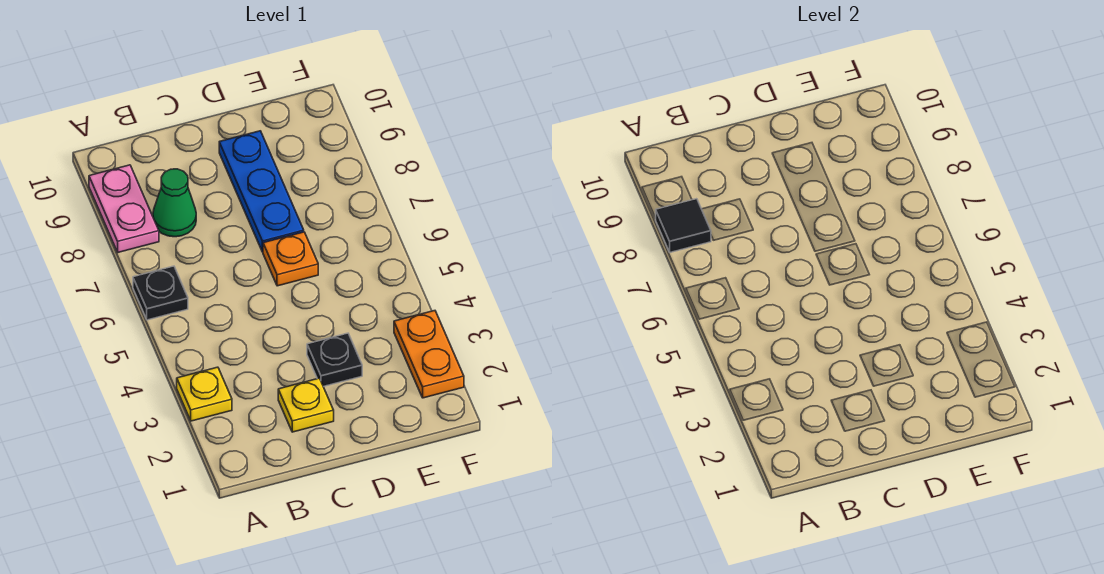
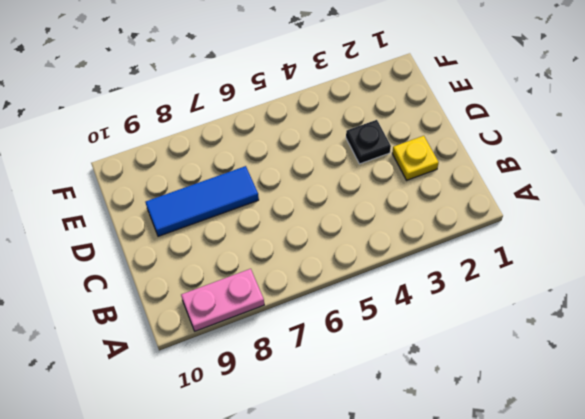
blue tile D7:D9 level 1 -> blue plate D7:D9 level 1
none -> yellow plate A3 level 1
none -> black plate A6 level 1

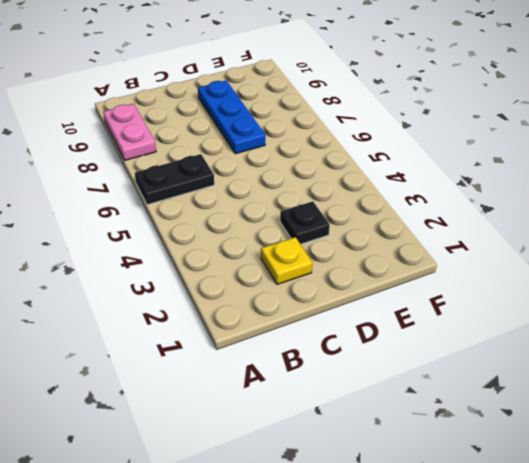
black plate A6:B6 level 1 -> black plate A6 level 1
none -> yellow plate A3 level 1
none -> green cone B8 level 1

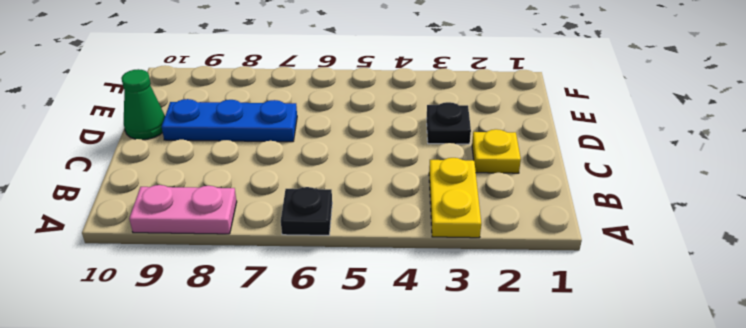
yellow plate A3:B3 level 1 -> yellow plate A3 level 1
green cone D10 level 1 -> green cone B8 level 1
none -> orange plate D6 level 1
none -> orange plate F2:F3 level 1

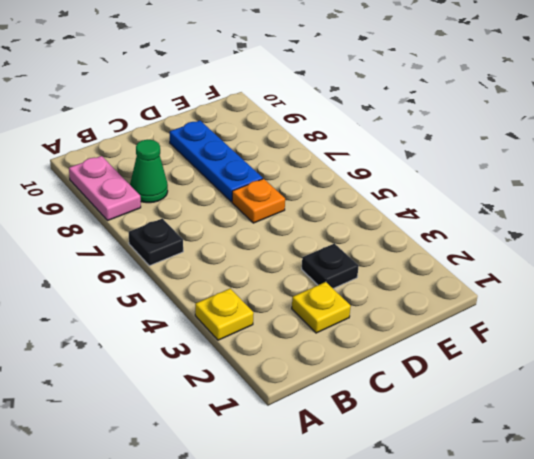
none -> orange plate F2:F3 level 1
none -> black tile A8 level 2

